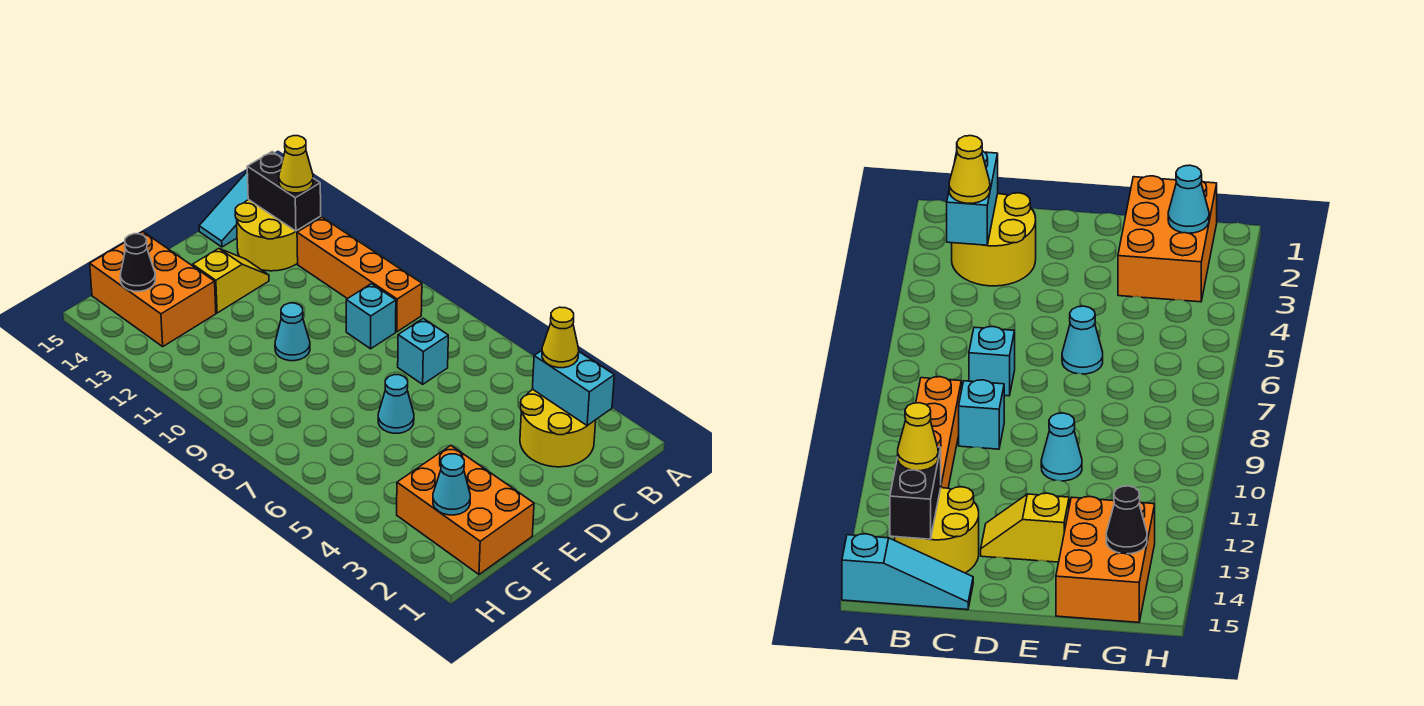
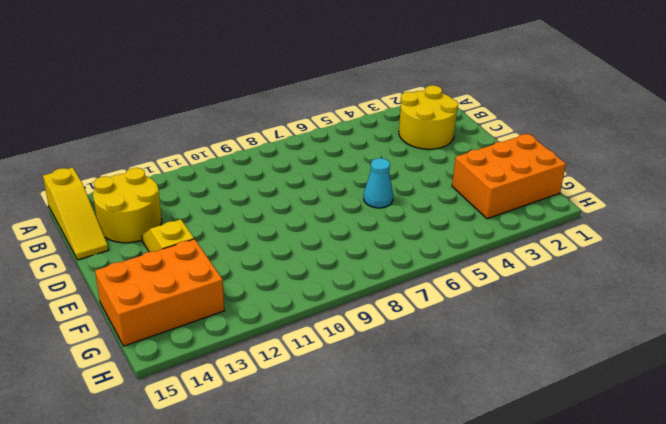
yellow slope A15:C15 level 1 top A -> cyan slope A15:C15 level 1 top A
none -> orange brick B9:B12 level 1
none -> cyan brick C7 level 1
none -> cyan brick C9 level 1

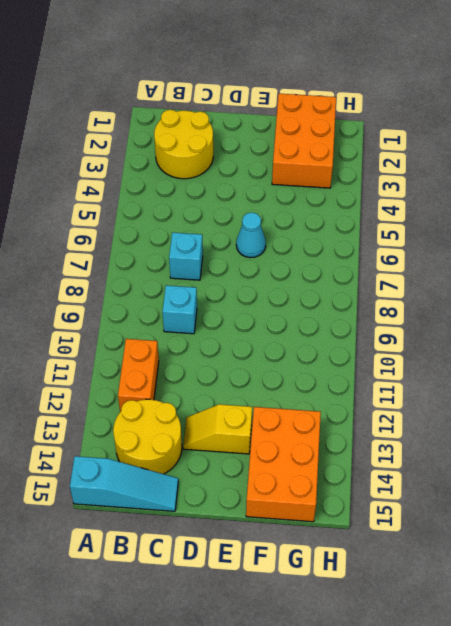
orange brick B11:B12 level 1 -> orange brick B9:B12 level 1
none -> cyan cone E10 level 1
none -> cyan brick B2:B3 level 2
none -> black brick B13:B14 level 2

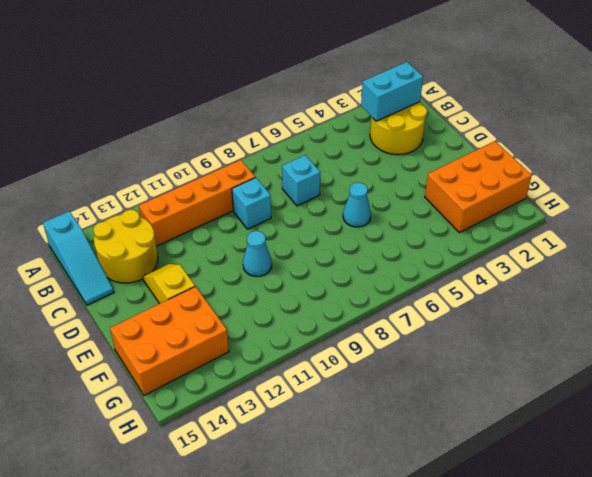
none -> black brick B13:B14 level 2
none -> cyan cone G2 level 2
none -> black cone G14 level 2

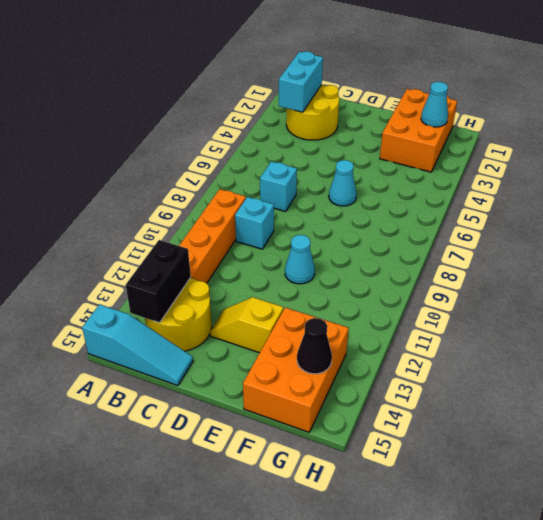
none -> yellow cone B3 level 3
none -> yellow cone B13 level 3

